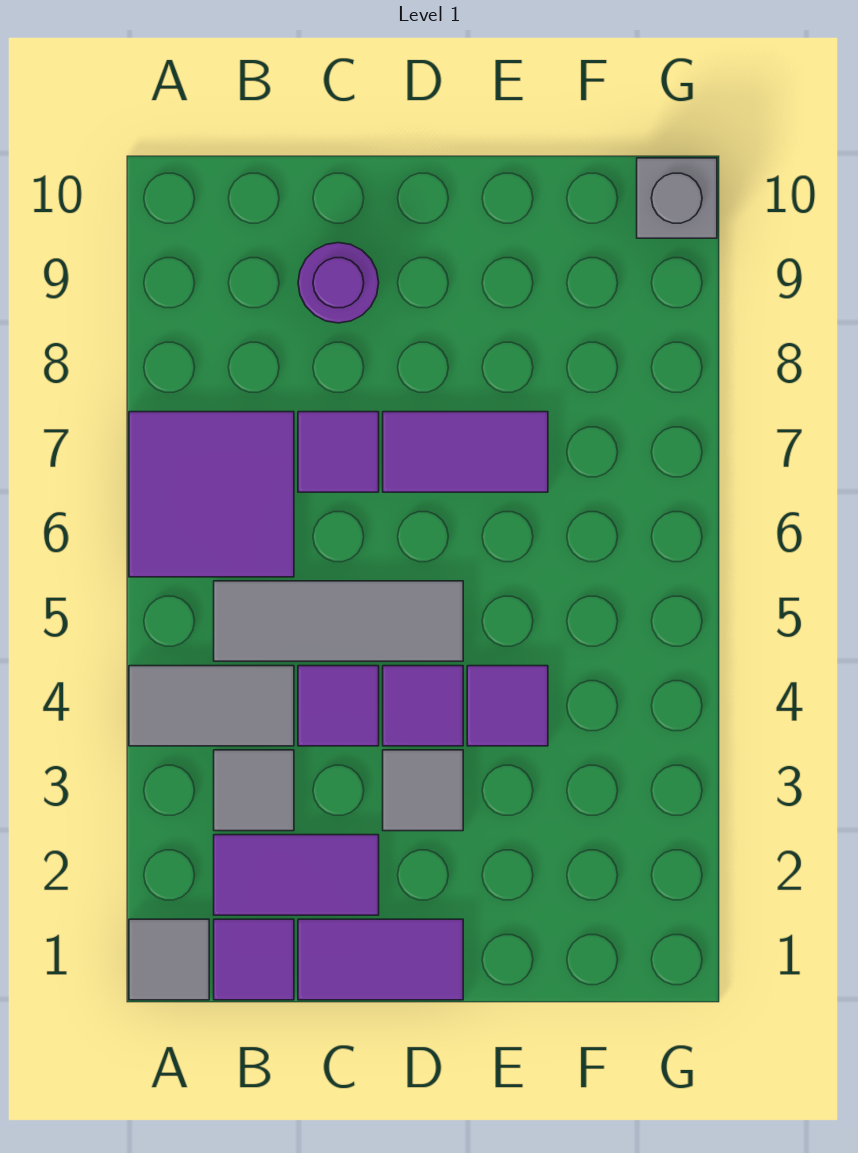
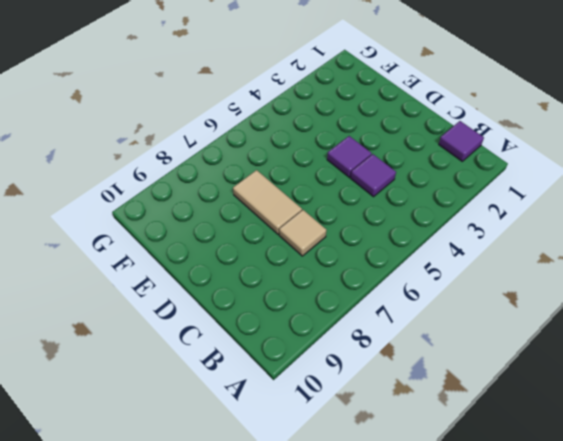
tan tile C7 level 1 -> purple tile C7 level 1
tan tile D7:E7 level 1 -> purple tile D7:E7 level 1
none -> grey tile A1 level 1
none -> grey tile A4:B4 level 1
none -> purple tile A6:B7 level 1

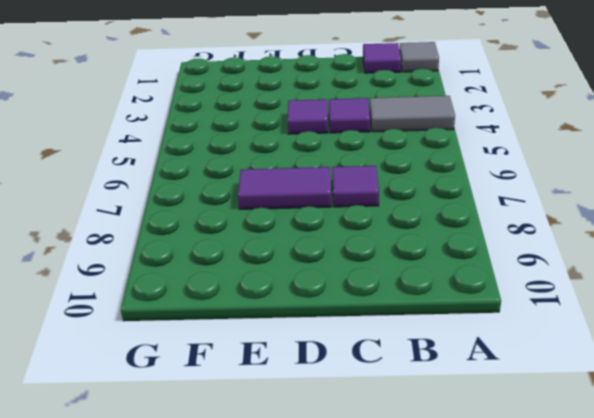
none -> purple tile A6:B7 level 1
none -> purple tile B2:C2 level 1
none -> grey tile B3 level 1

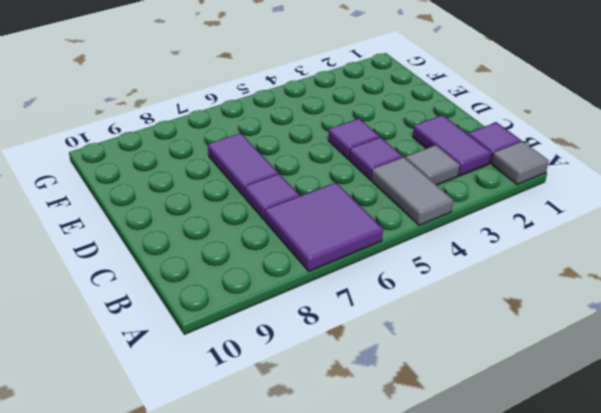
none -> grey tile B5:D5 level 1
none -> purple tile C1:D1 level 1
none -> purple round brick C9 level 1

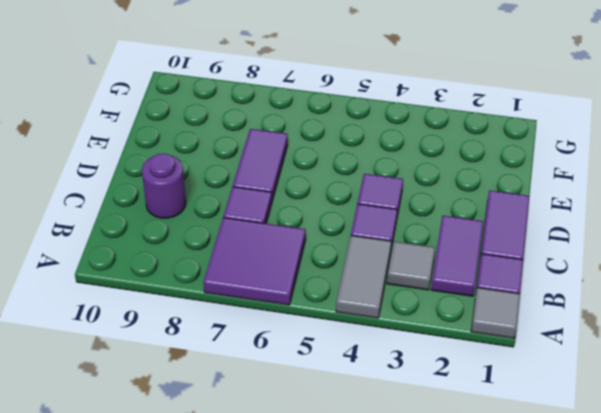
none -> grey tile B5:D5 level 1
none -> grey tile D3 level 1
none -> purple tile E4 level 1

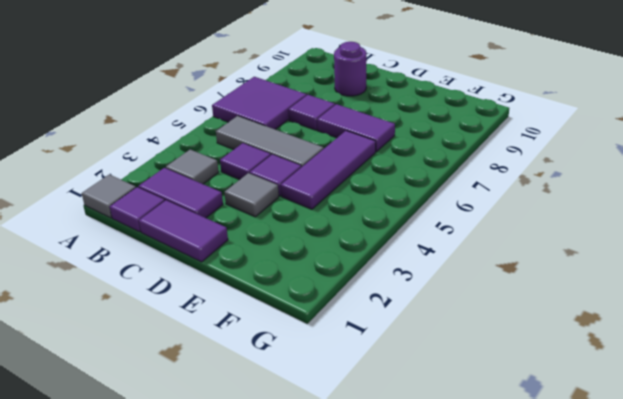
purple tile E4:E6 level 1 -> purple tile E4 level 1
none -> grey tile A4:B4 level 1
none -> grey brick G10 level 1

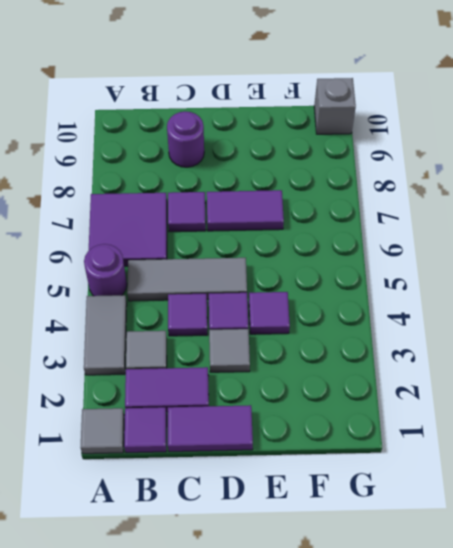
grey tile A3:A4 level 1 -> grey tile A4:B4 level 1
purple round brick A5 level 1 -> none

